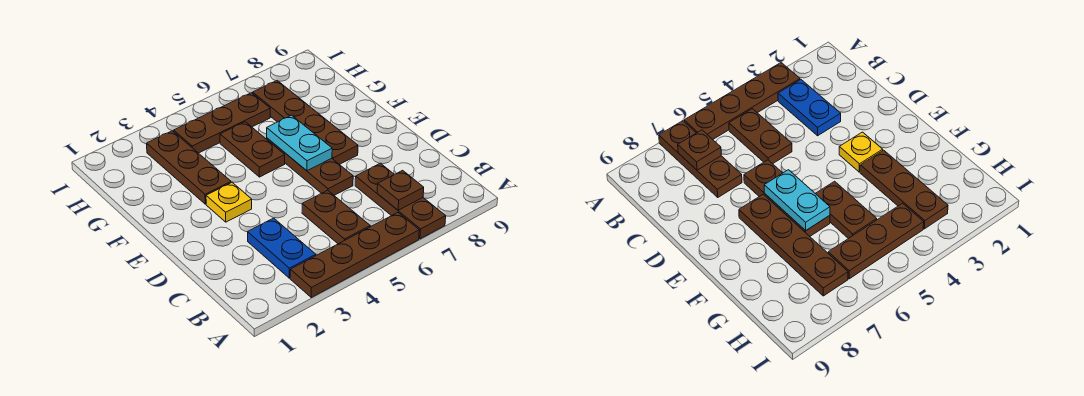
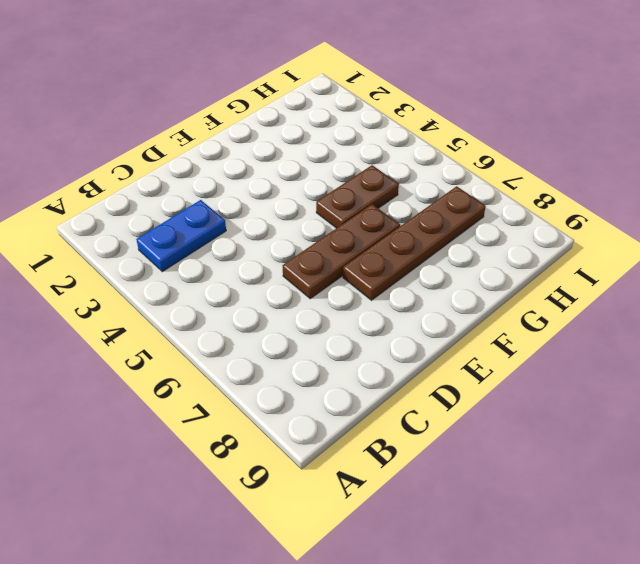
none -> brown plate A3:A6 level 1
none -> brown plate A7:C7 level 1
none -> brown plate B5:C5 level 1

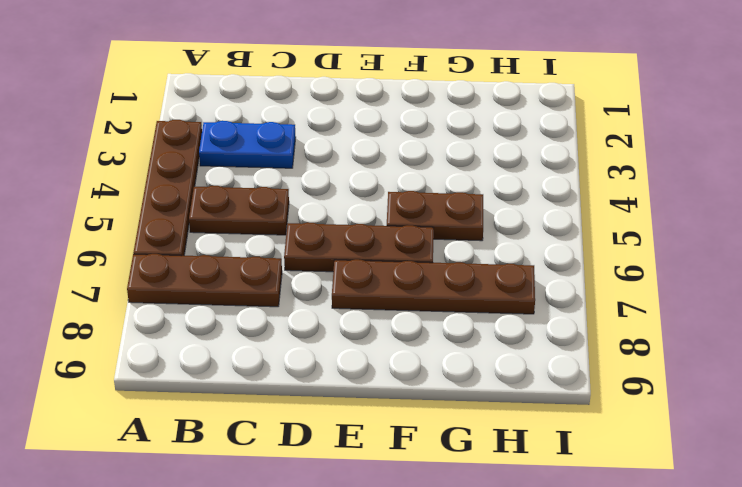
none -> yellow plate E3 level 1
none -> brown plate F3:H3 level 1
none -> brown plate H4:H6 level 1

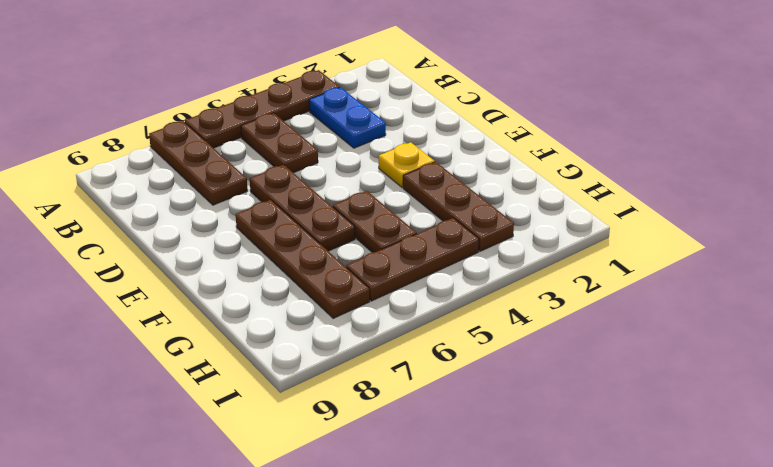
none -> brown plate B7 level 2
none -> cyan plate E6:F6 level 2

